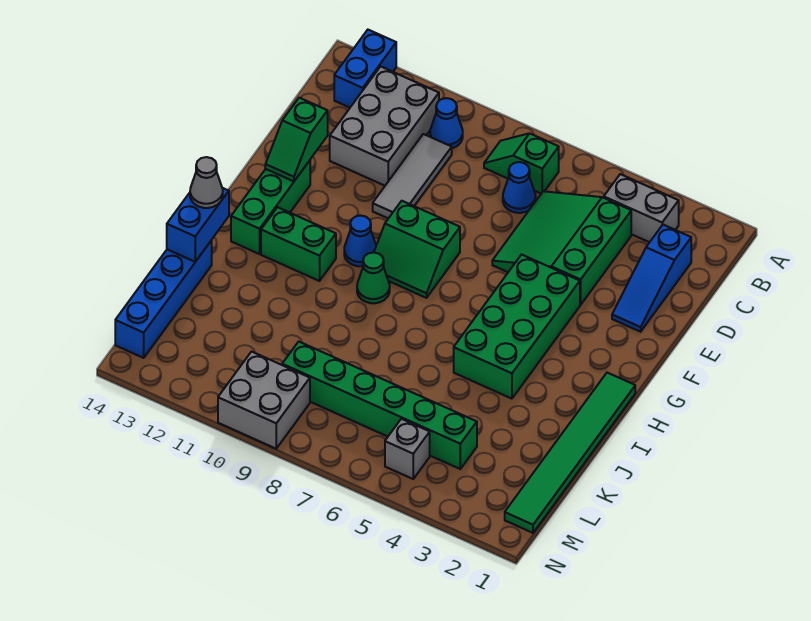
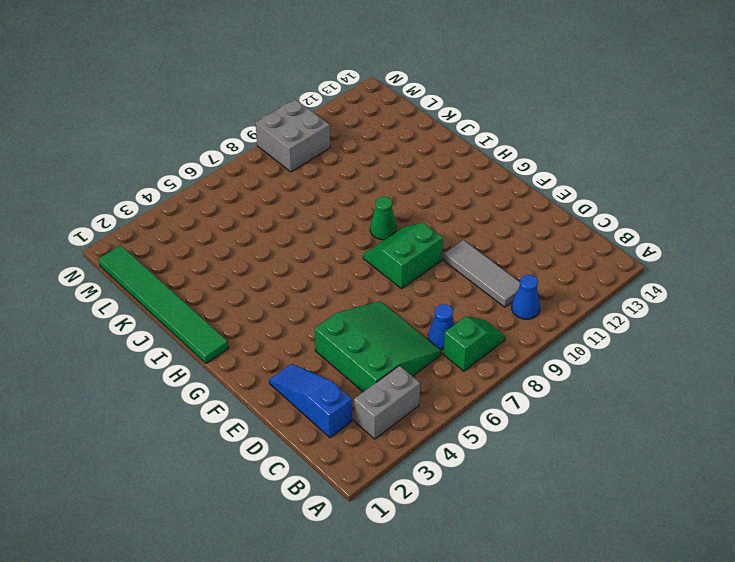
none -> blue brick A13:B13 level 1
none -> grey brick B11:D12 level 1
none -> green brick F4:I5 level 1

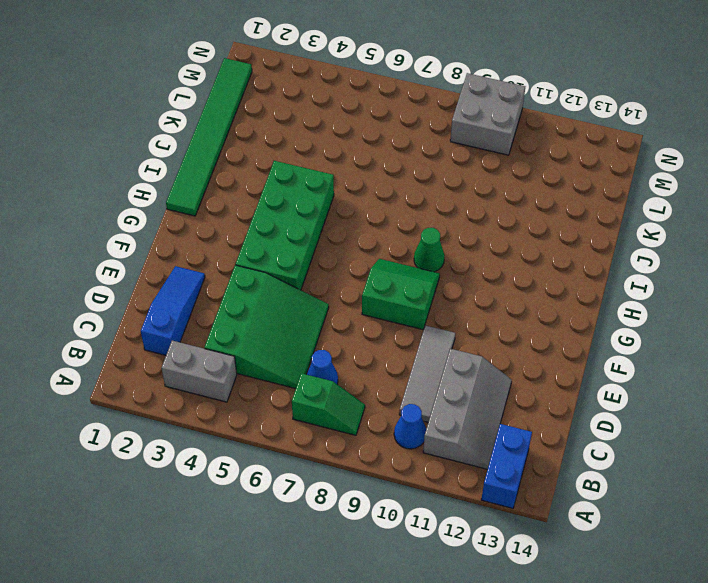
grey slope B11:D12 level 1 top 11 -> grey brick B11:D12 level 1
none -> green brick F13:H13 level 1
none -> blue cone G10 level 1
none -> green brick H11:H12 level 1

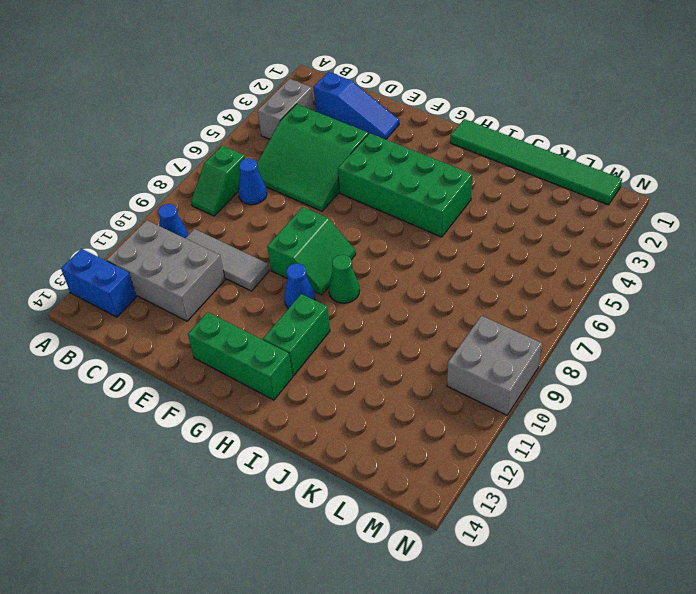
none -> blue brick J14:M14 level 1
none -> green brick L4:L9 level 1
none -> grey brick M5 level 1

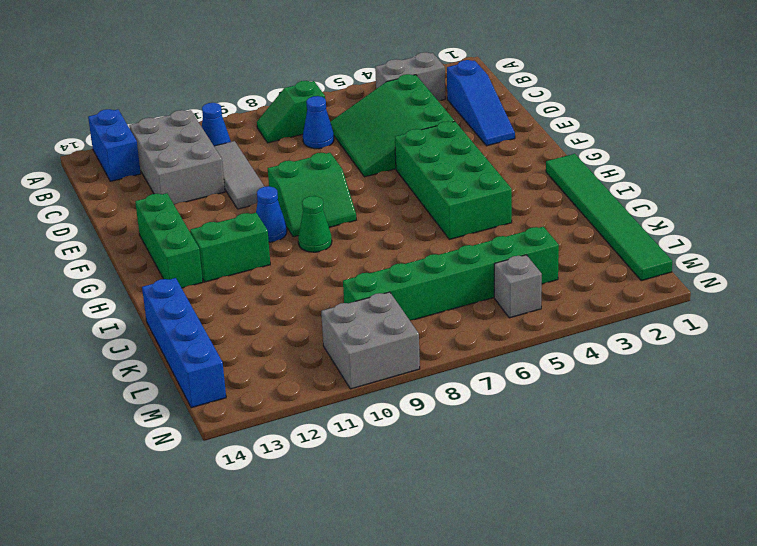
none -> green slope E13:F13 level 2 top E
none -> blue brick I14:J14 level 2
none -> grey cone I14 level 3

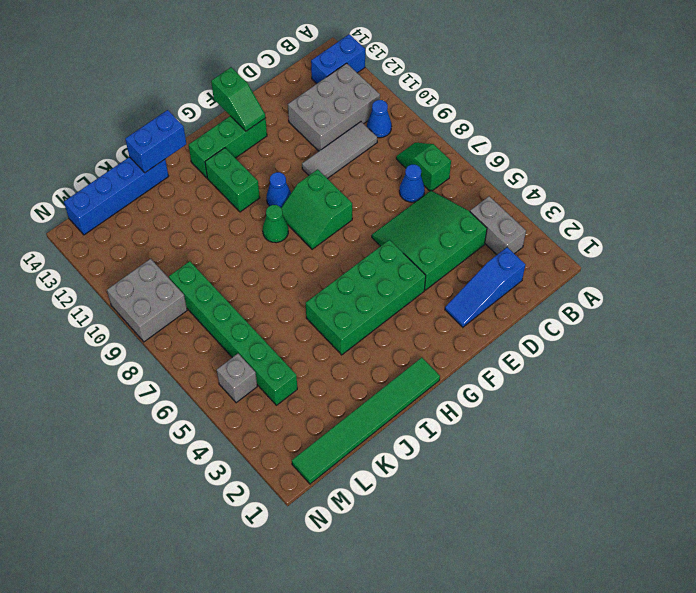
green slope F13:F14 level 2 top 14 -> green slope E13:F13 level 2 top E
none -> grey cone I14 level 3

